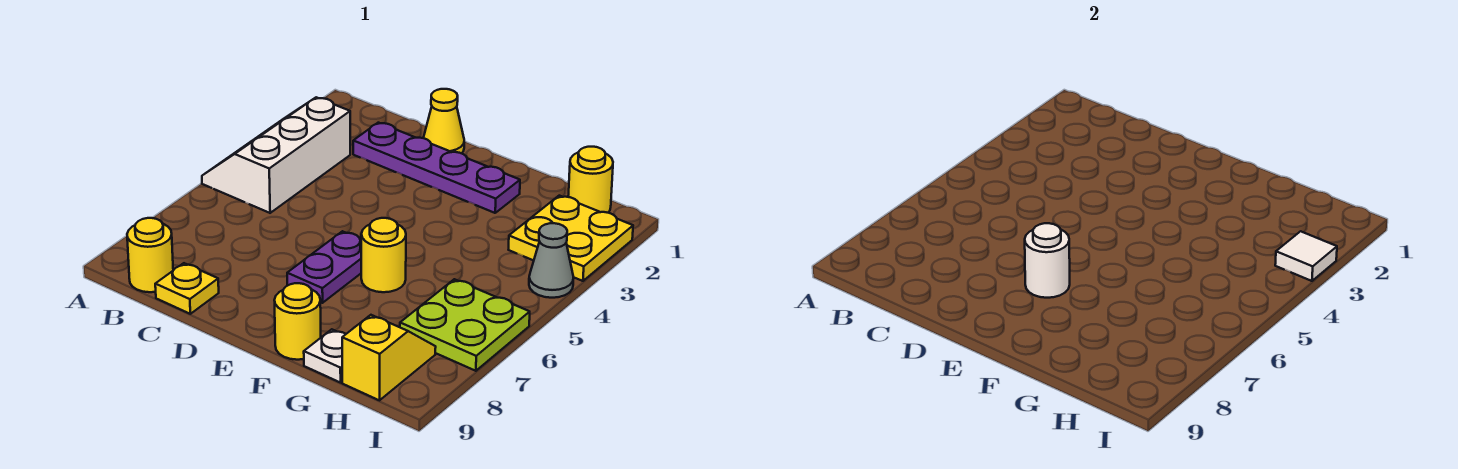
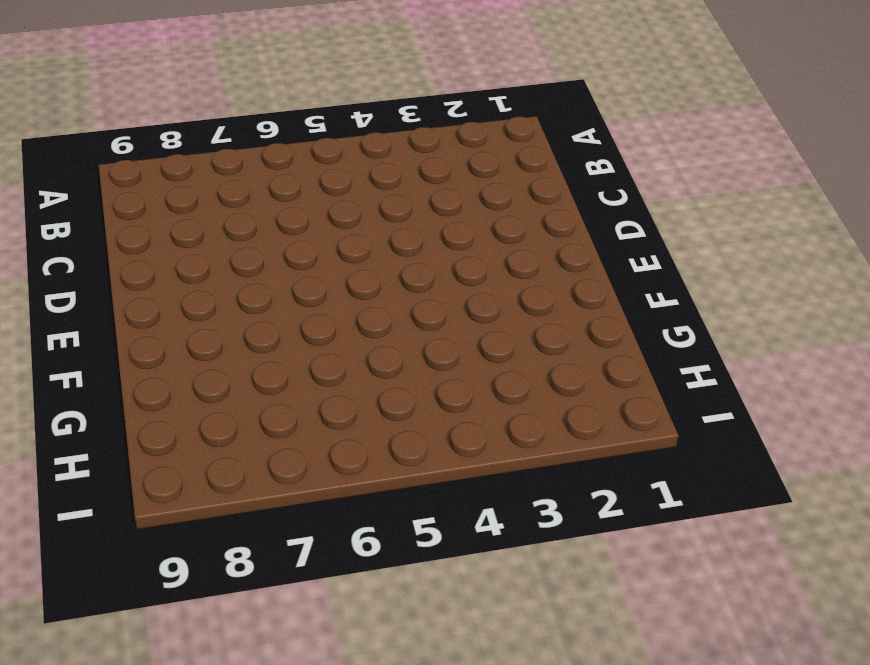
none -> white slope A3:B5 level 1 top B
none -> yellow round brick B9 level 1
none -> purple plate C2:F2 level 1

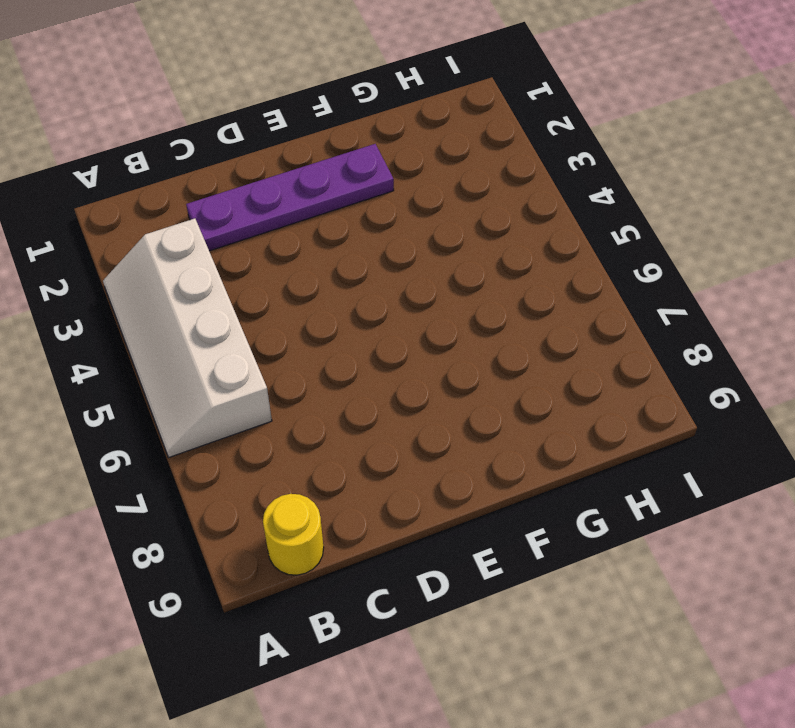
white slope A3:B6 level 1 top B -> white slope A3:B5 level 1 top B
none -> yellow plate C9 level 1
none -> yellow cone D1 level 1
none -> purple plate E6:E7 level 1

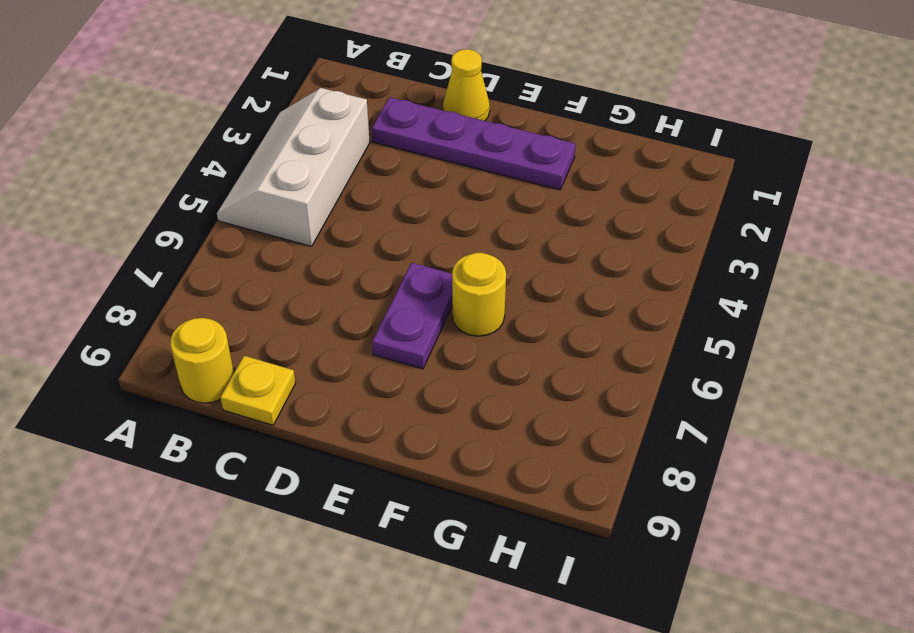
none -> yellow round brick F9 level 1
none -> white plate G9 level 1
none -> yellow round brick H1 level 1

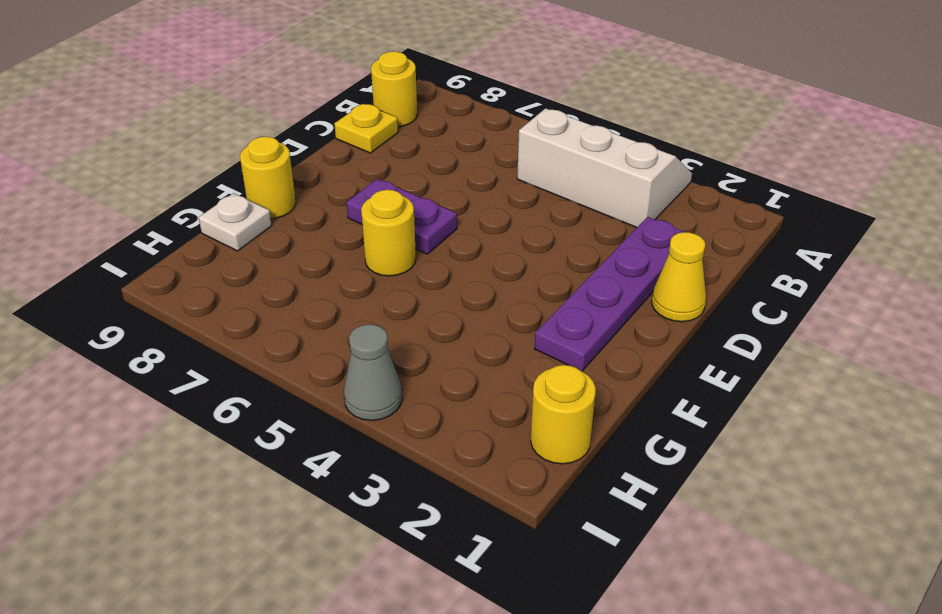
none -> yellow plate H2:I3 level 1
none -> lime plate H6:I7 level 1
none -> yellow slope H8:H9 level 1 top 9

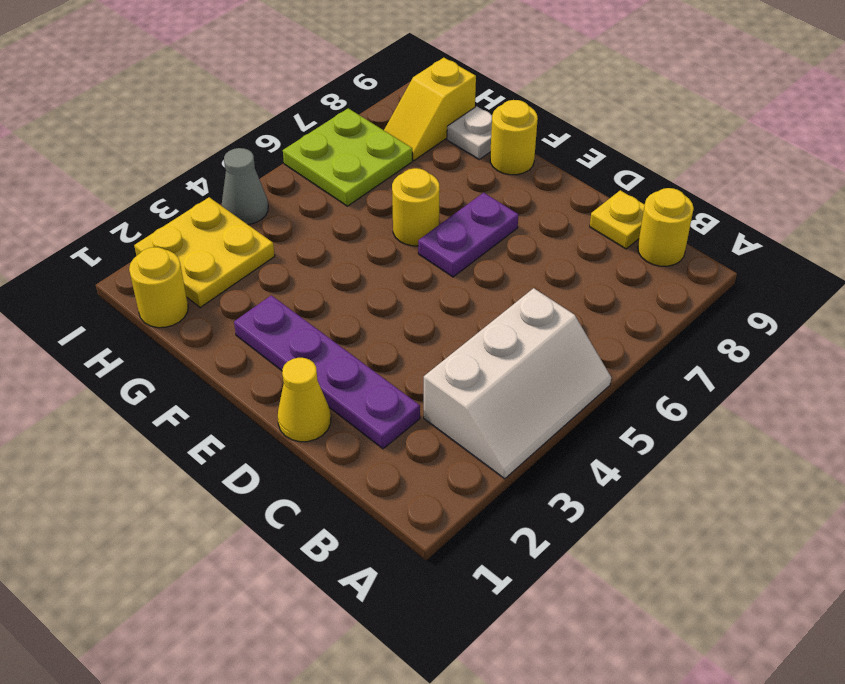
none -> white round brick E7 level 2
none -> white tile I3 level 2

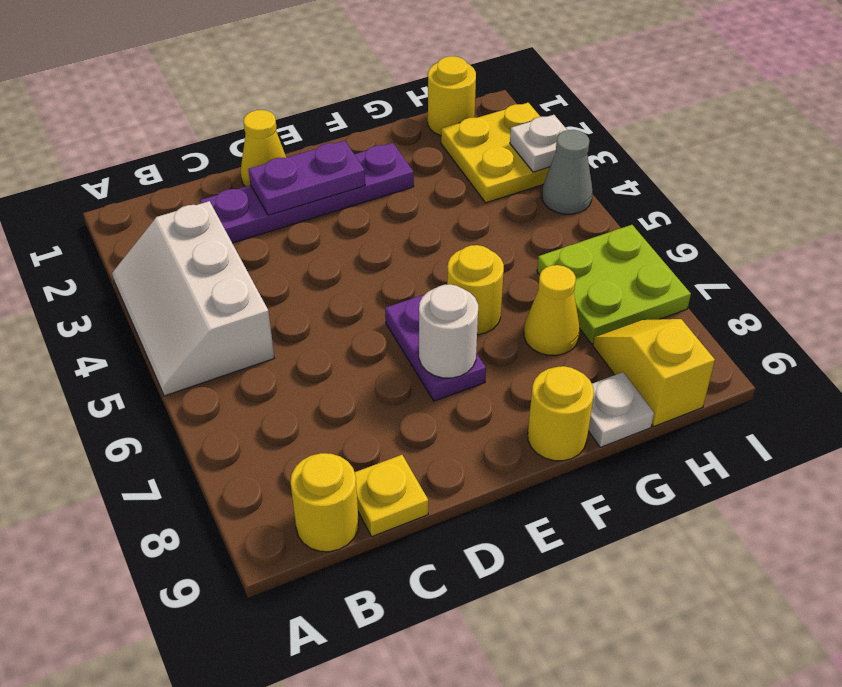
purple plate D2:E2 level 2 -> none
yellow cone G7 level 1 -> none
white plate I3 level 2 -> white tile I3 level 2

